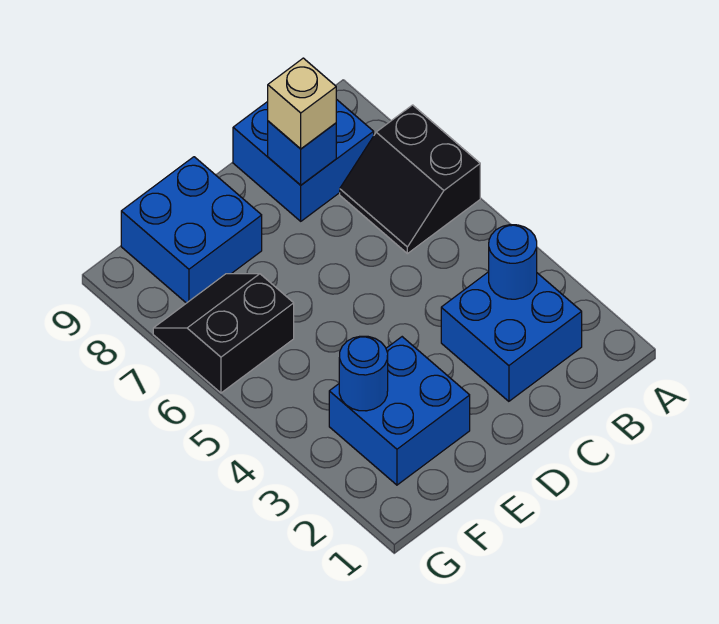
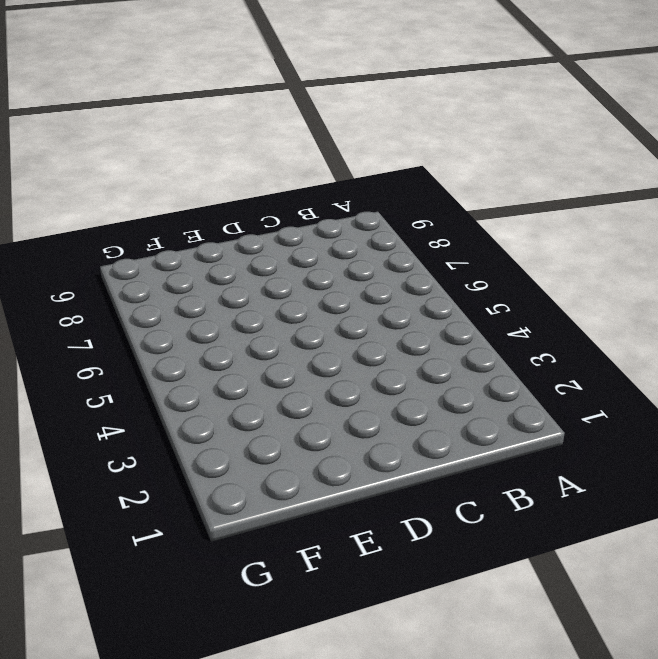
none -> black slope A6:B7 level 1 top A
none -> blue brick B2:C3 level 1

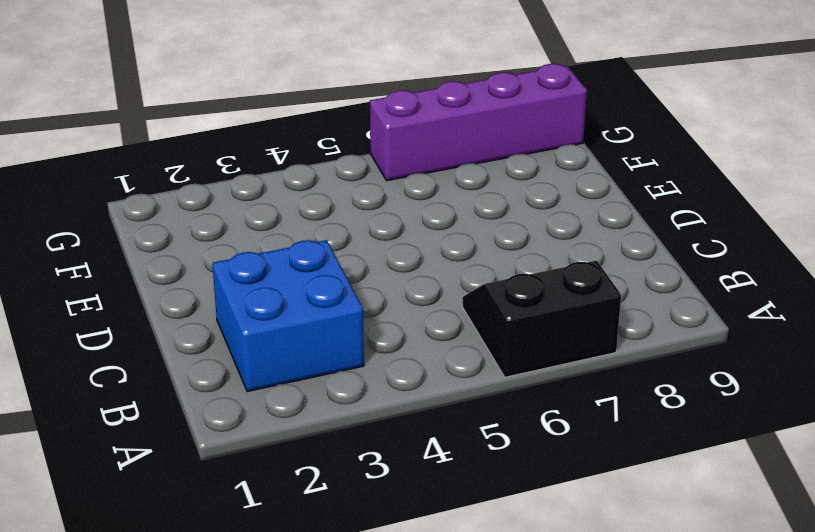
purple brick G6:G9 level 1 -> black slope F6:G7 level 1 top 6
none -> blue brick B8:C9 level 1
none -> blue brick E2:F3 level 1

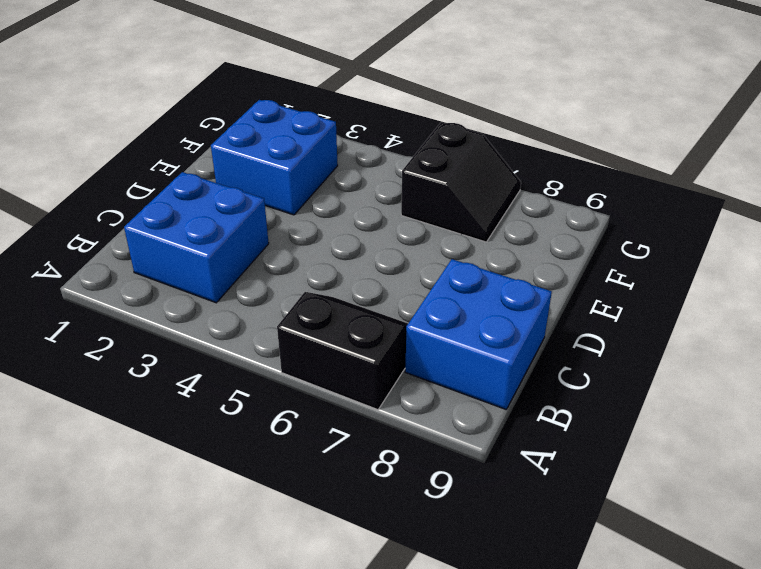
none -> blue brick E8:F9 level 1
none -> blue round brick B3 level 2

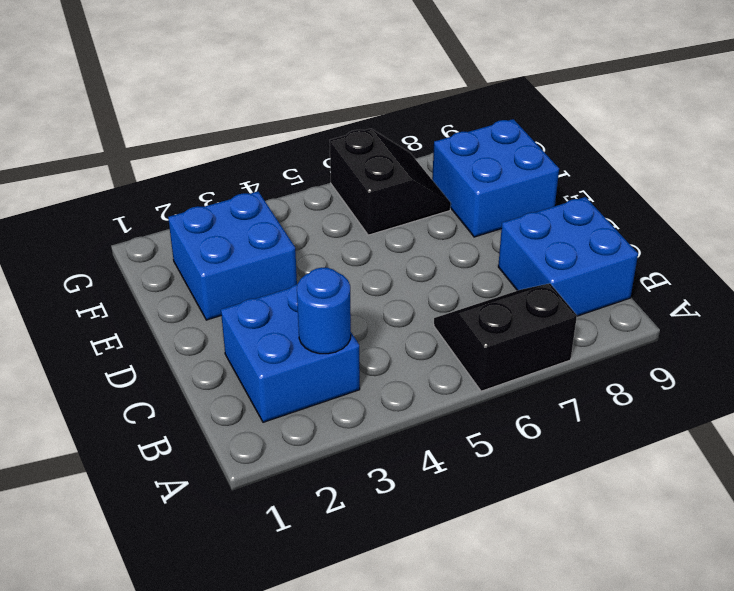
none -> blue brick C8 level 2
none -> blue round brick F3 level 2

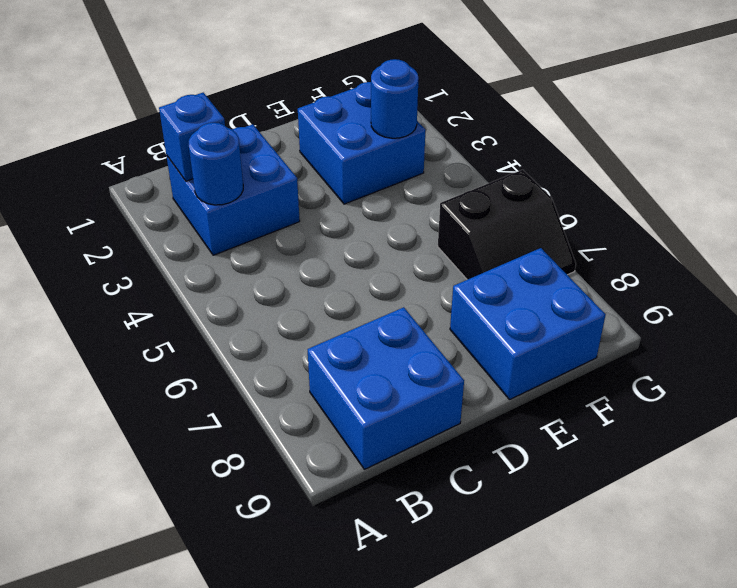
blue brick B2 level 2 -> blue brick C8 level 2
none -> black slope A6:B7 level 1 top A
none -> tan brick C8 level 3

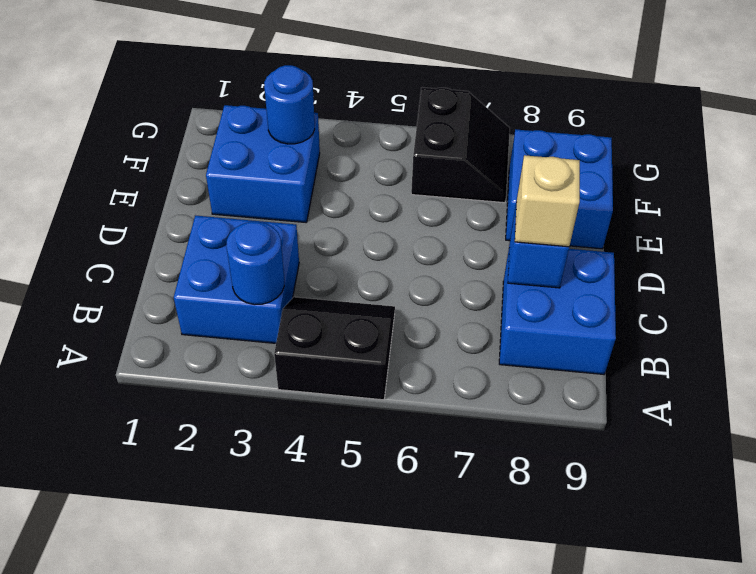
black slope A4:B5 level 1 top A -> black slope A6:B7 level 1 top A

